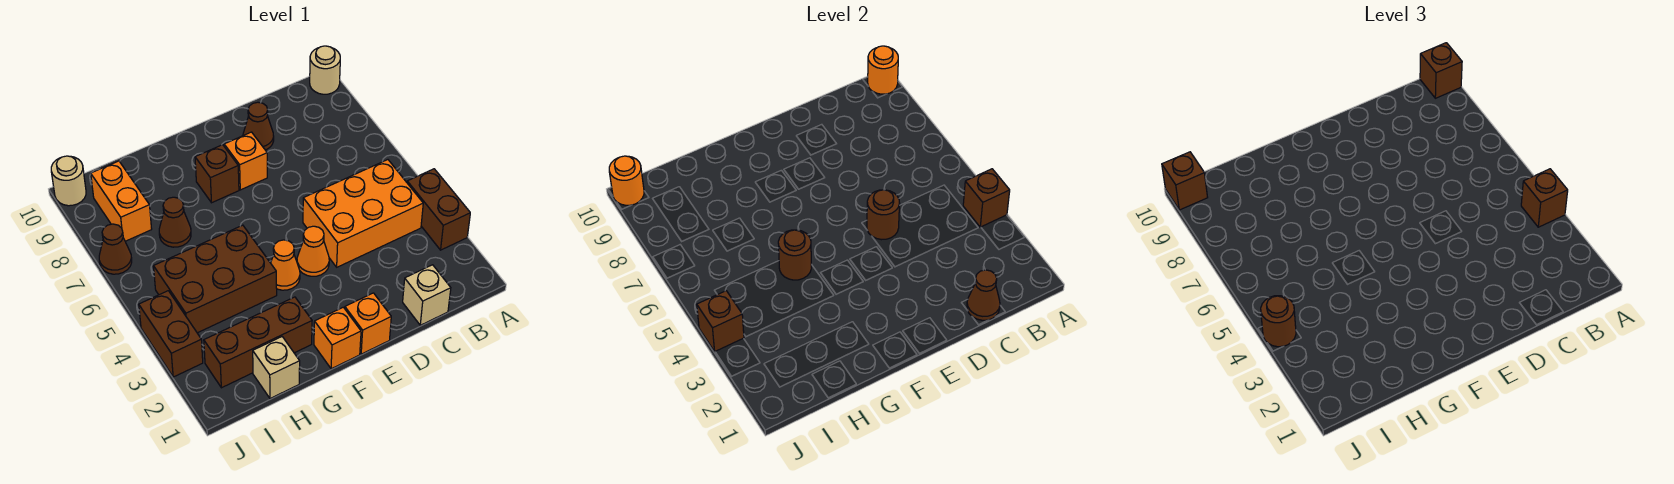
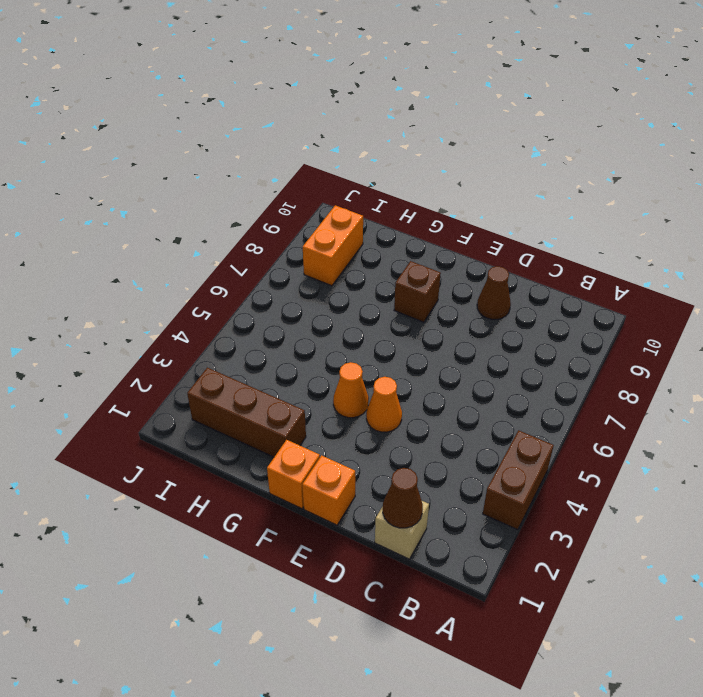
none -> tan round brick A10 level 1
none -> orange brick B4:D5 level 1
none -> orange brick E8 level 1
none -> brown brick G4:I5 level 1

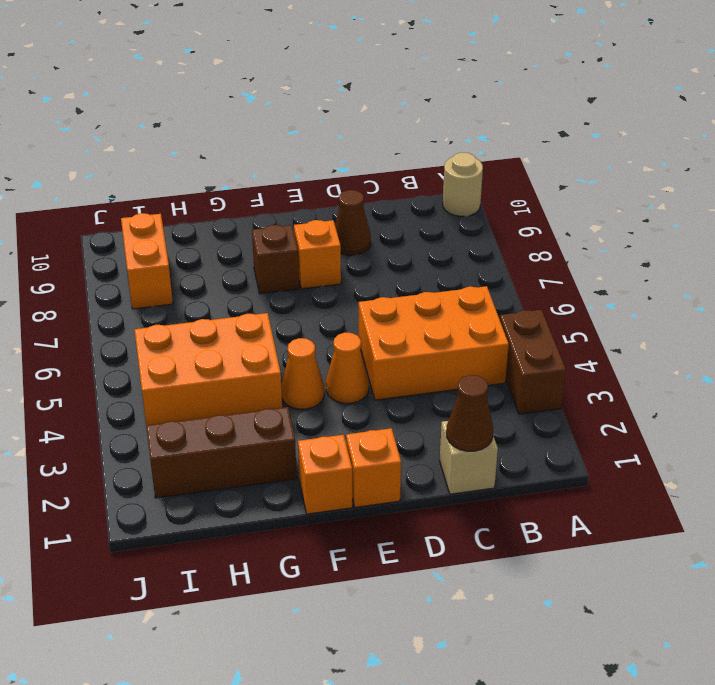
orange brick G4:I5 level 1 -> brown brick G4:I5 level 1
none -> tan brick H1 level 1
none -> brown cone H7 level 1
none -> brown brick J3:J4 level 1
none -> brown cone J7 level 1

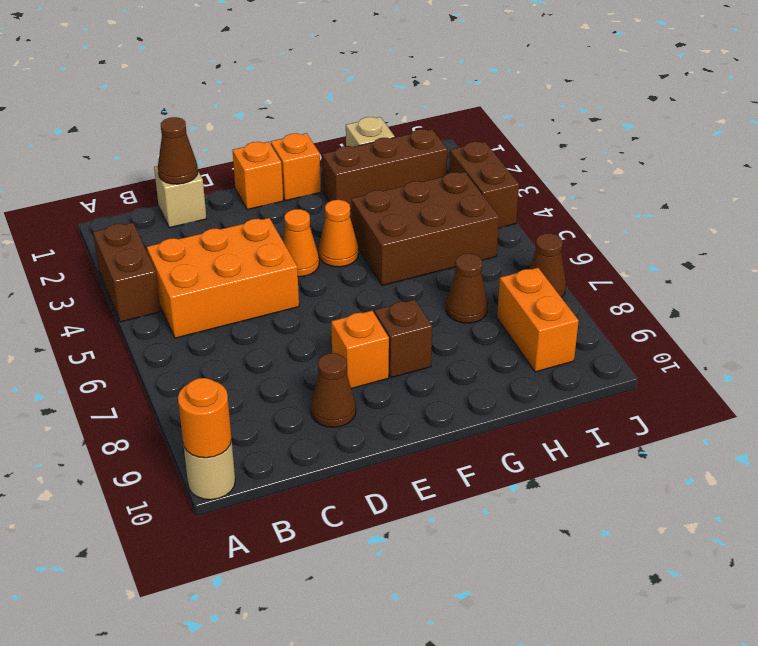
none -> tan round brick J10 level 1
none -> brown brick A4 level 2
none -> brown round brick D5 level 2
none -> brown round brick G5 level 2

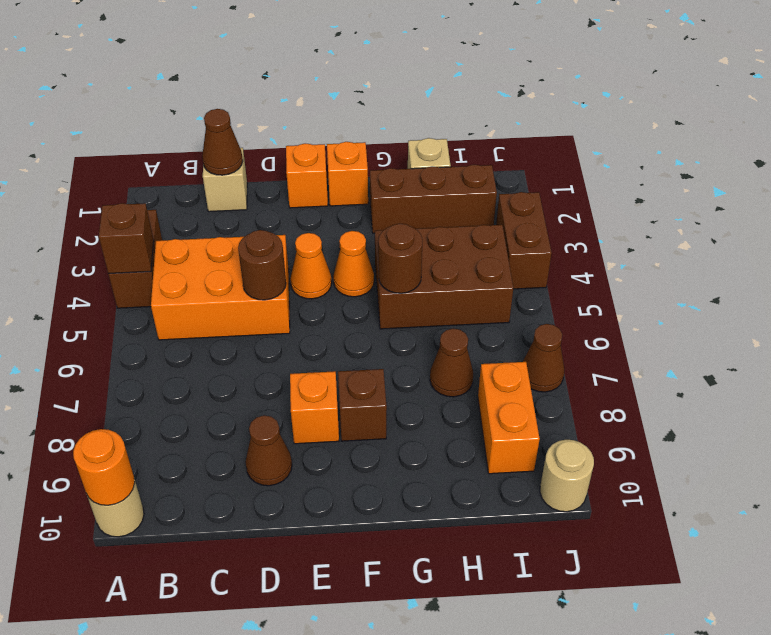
none -> brown brick J4 level 2
none -> orange round brick J10 level 2
none -> brown brick A4 level 3
none -> brown brick A10 level 3

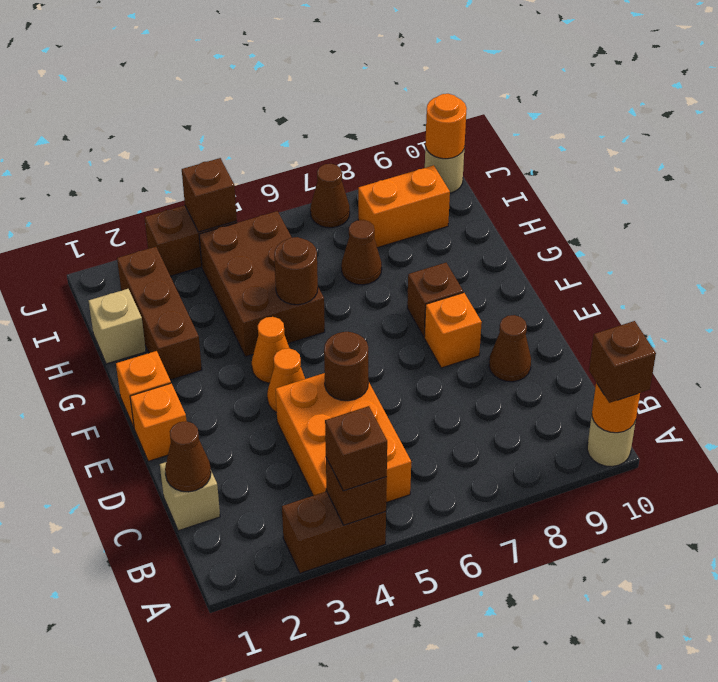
none -> brown round brick J4 level 3
none -> brown brick J10 level 3

